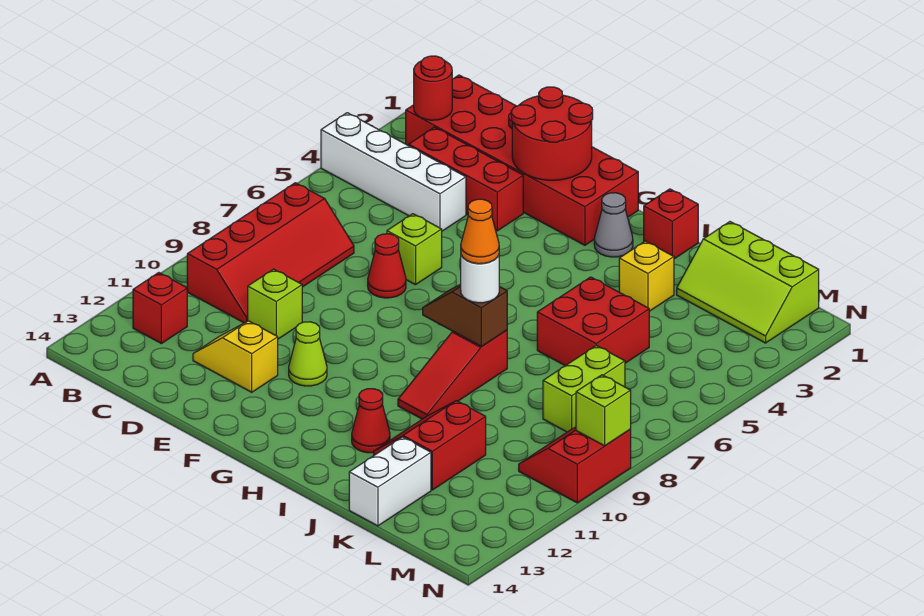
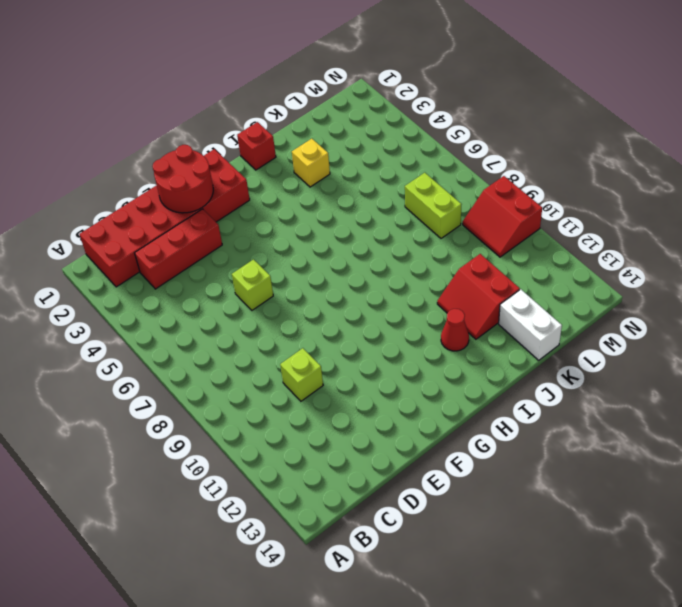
none -> white brick A4:D4 level 1
none -> red slope B7:C10 level 1 top B
none -> red brick B12 level 1

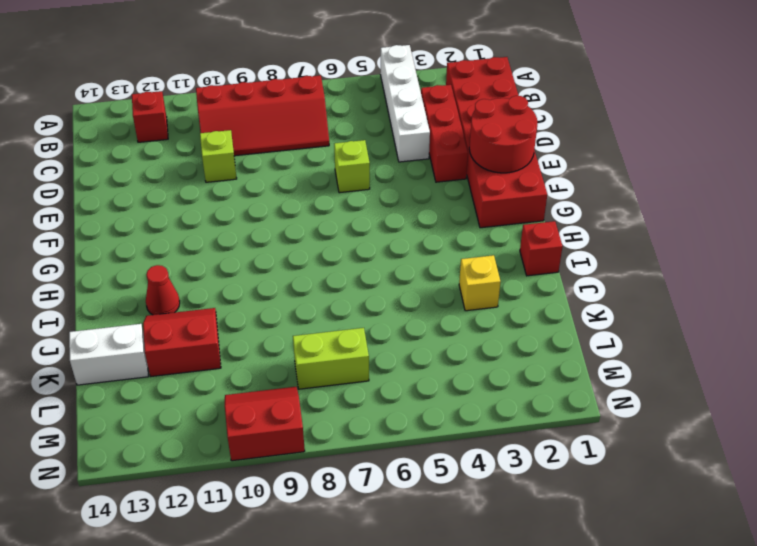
none -> yellow slope D12:E12 level 1 top E
none -> red cone E7 level 1
none -> lime cone F11 level 1

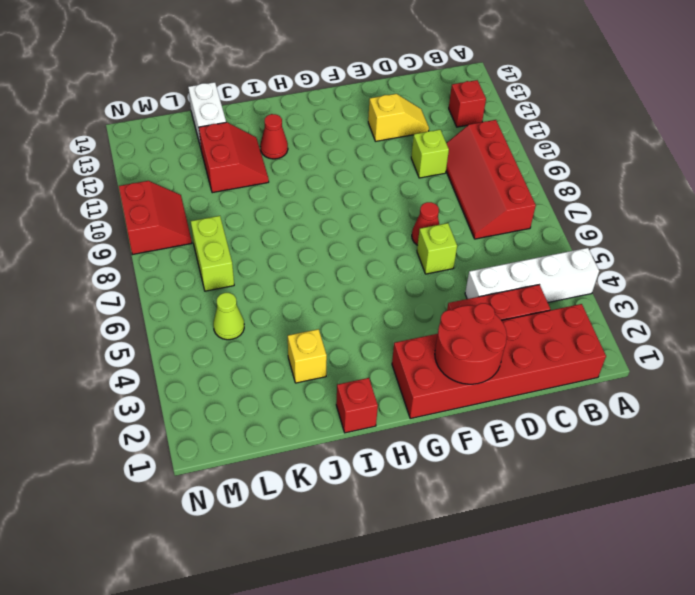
lime cone L5 level 1 -> lime cone F11 level 1
none -> grey cone H2 level 1
none -> red slope I8:I10 level 1 top 8
none -> red brick J5:K6 level 1

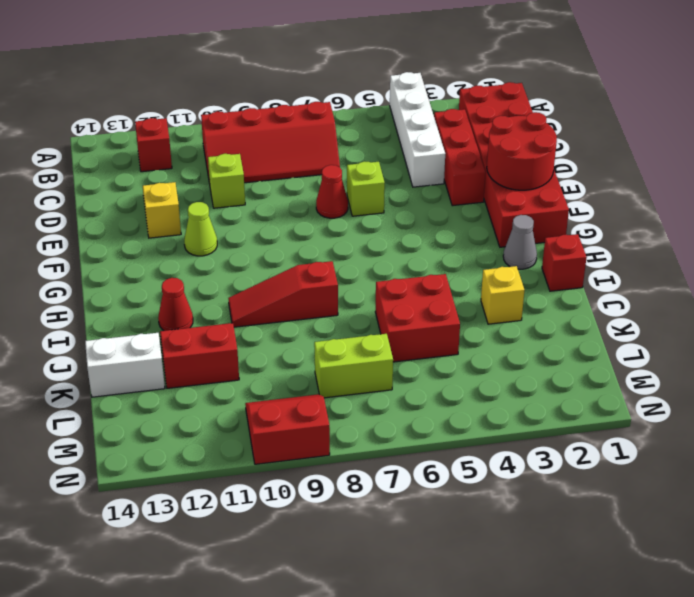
none -> lime slope K1:M2 level 1 top 1
none -> red round brick B2 level 2
none -> brown slope H8:I8 level 2 top I

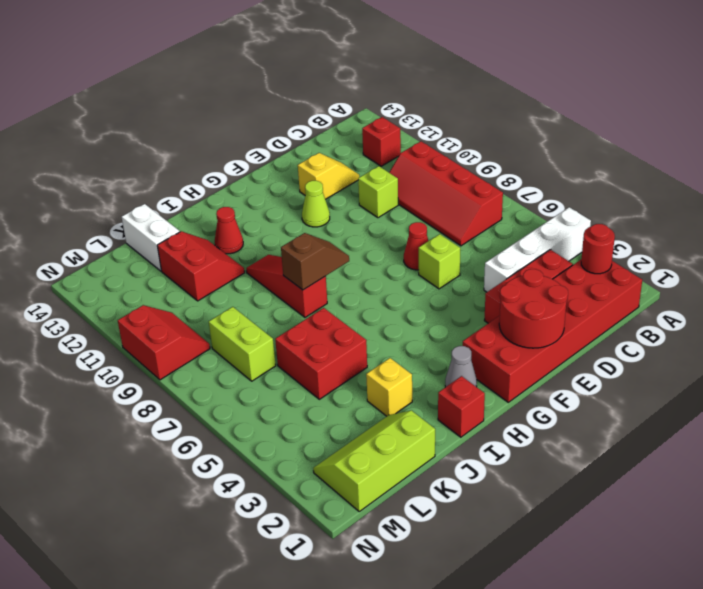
none -> lime brick N9 level 2
none -> white round brick I8 level 3
none -> orange cone I8 level 4

